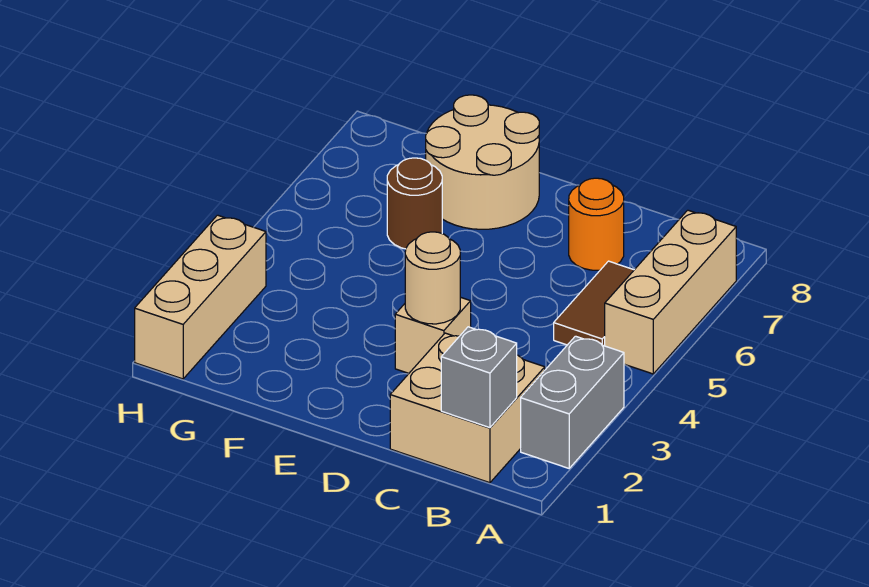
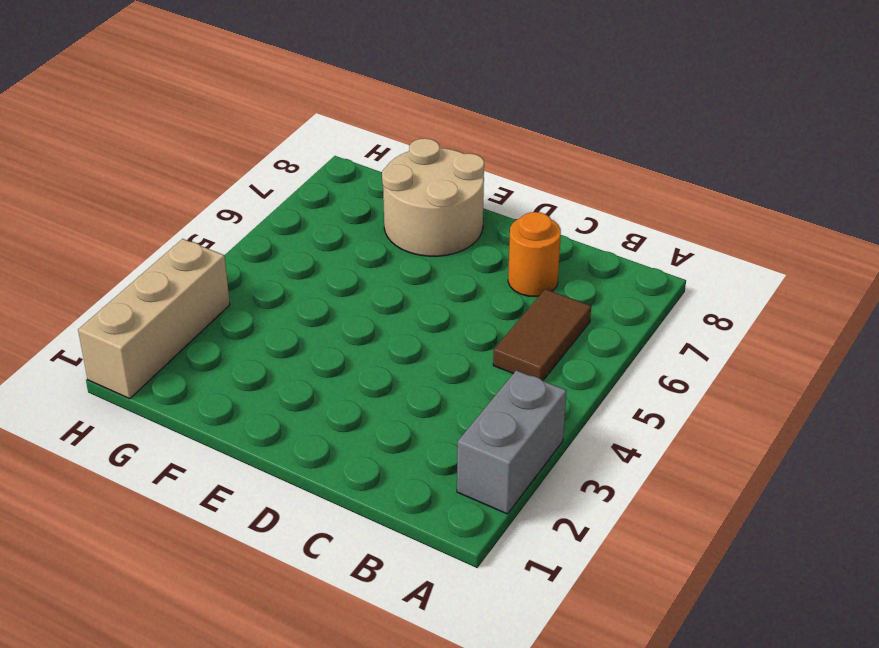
none -> tan brick A5:A7 level 1
none -> tan brick B1:C2 level 1

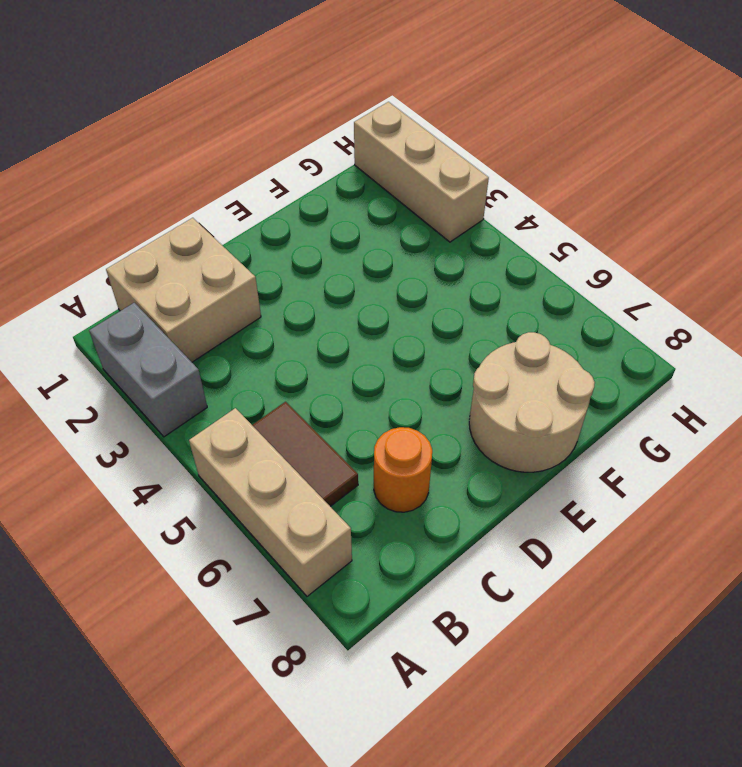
none -> tan brick D3 level 1
none -> brown round brick F6 level 1

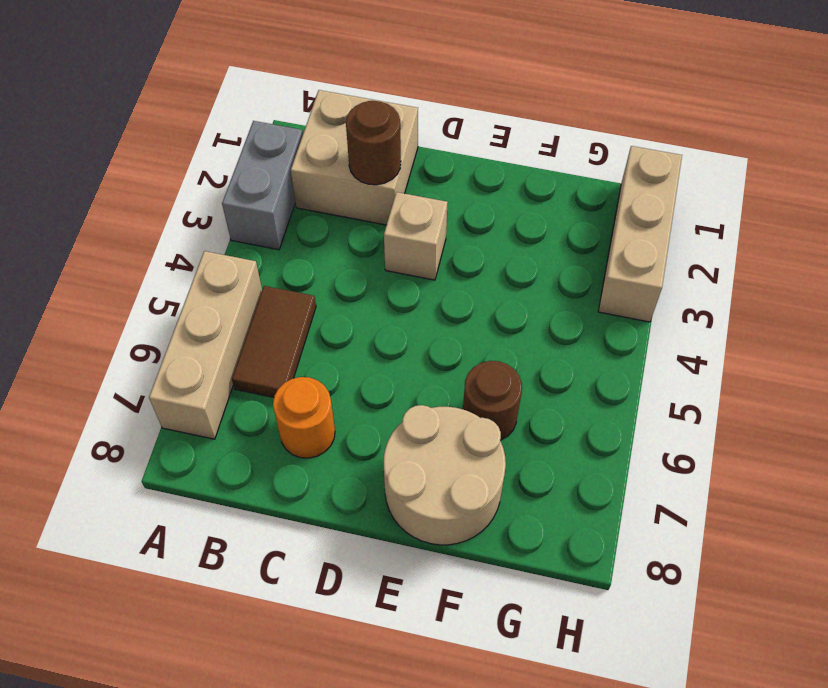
brown round brick C2 level 2 -> none
none -> grey brick B1 level 2
none -> tan round brick D3 level 2

